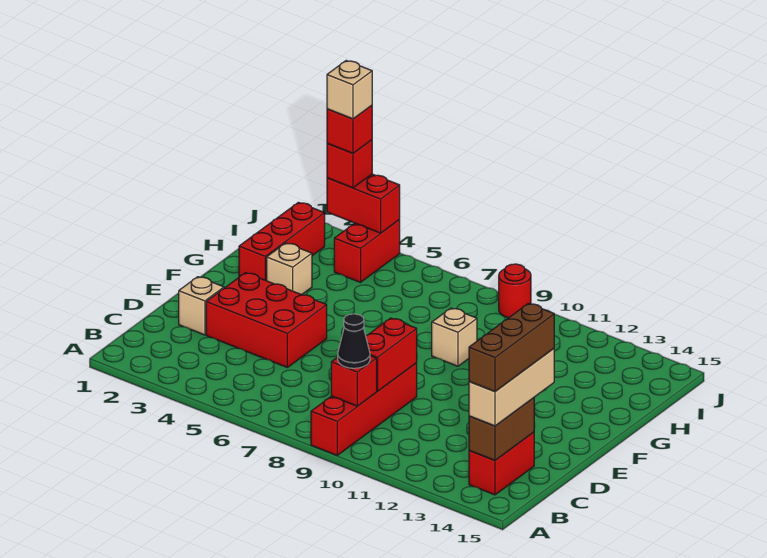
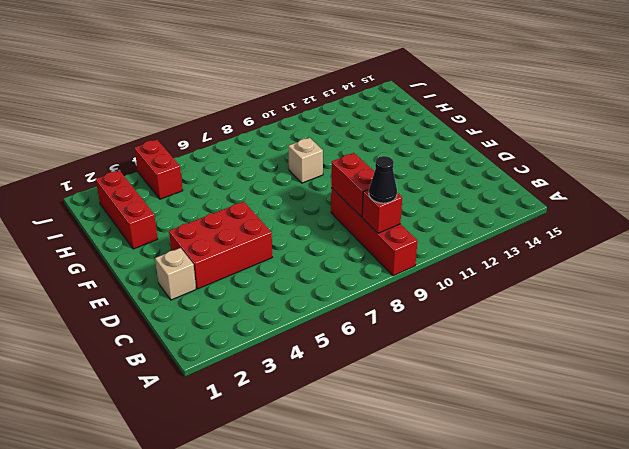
none -> red brick B14:C14 level 1
none -> tan brick G3 level 1
none -> red round brick J9 level 1

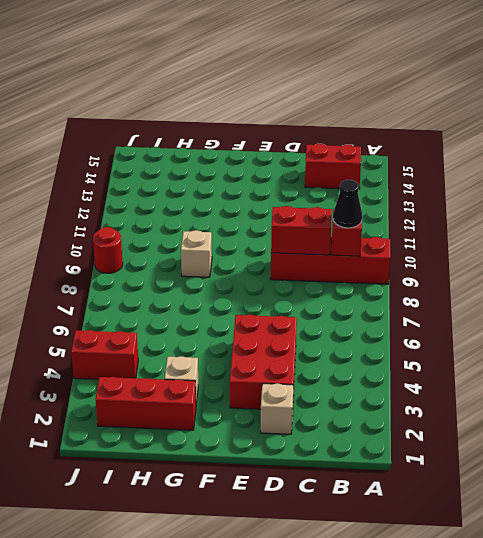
none -> brown brick B14:C14 level 2
none -> red brick J3:J4 level 2
none -> tan brick B14:D14 level 3

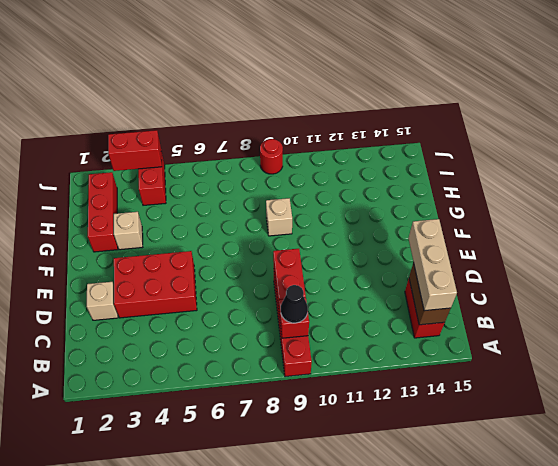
none -> red brick J3 level 3
none -> brown brick B14:D14 level 4
none -> red brick J3 level 4

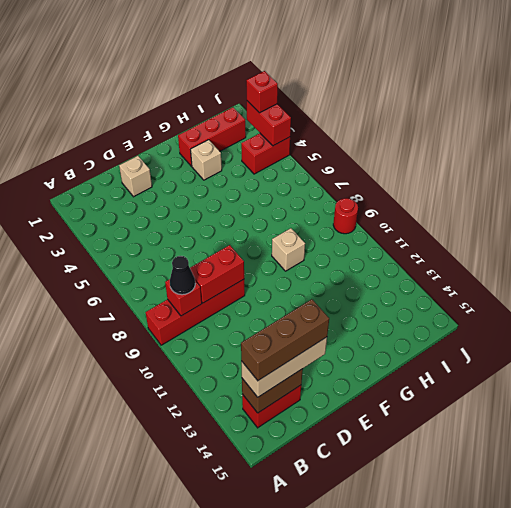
none -> red brick D3:E5 level 1
none -> red brick J3 level 4
none -> tan brick J3 level 5

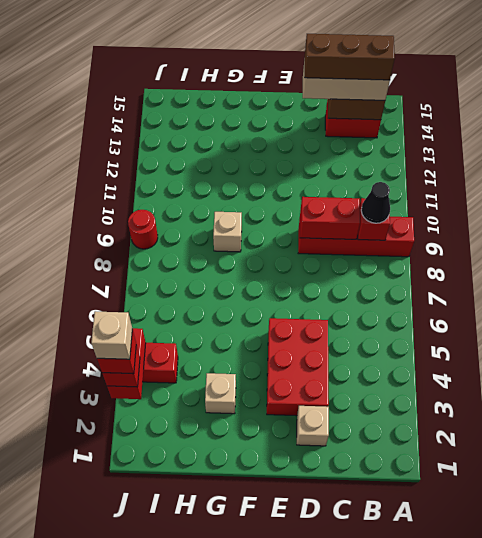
none -> red brick G2:I2 level 1

